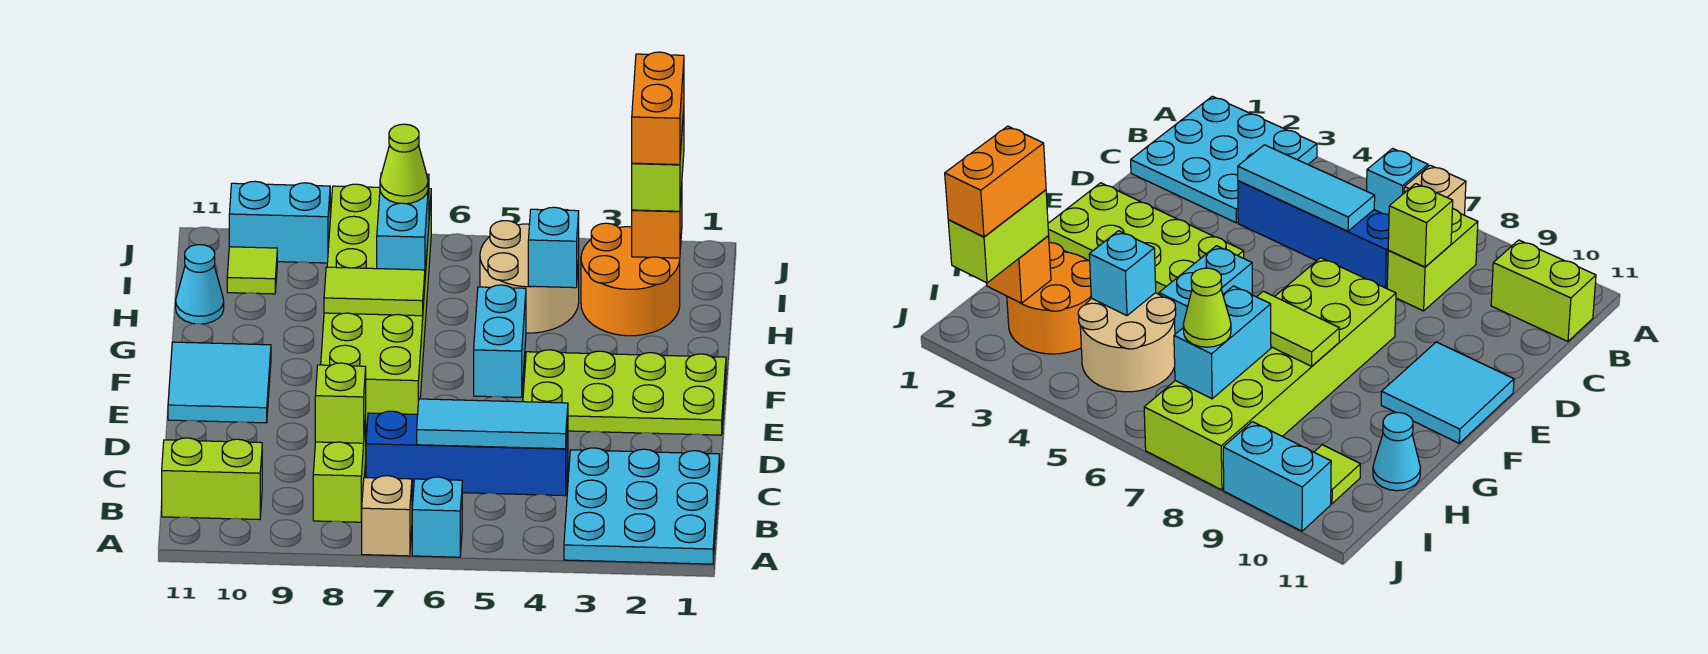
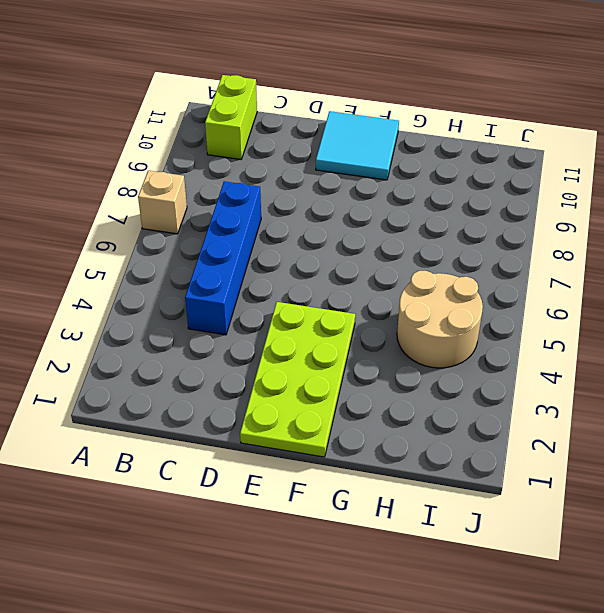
none -> cyan plate A1:C3 level 1
none -> cyan brick A6 level 1
none -> lime brick B8:C8 level 1

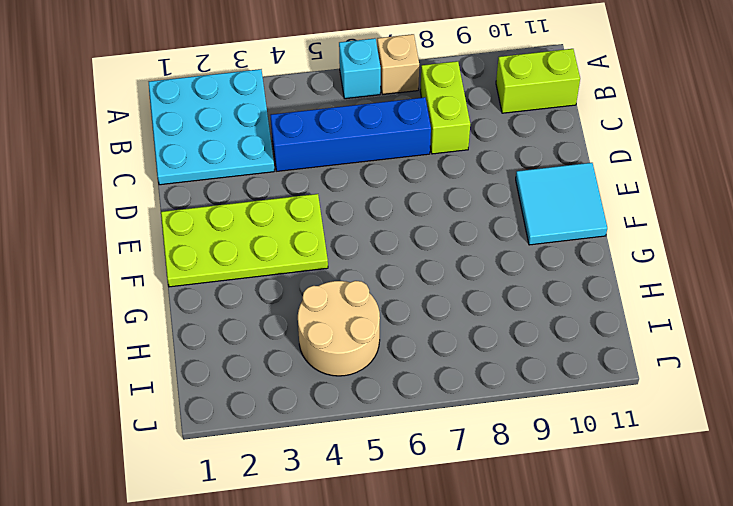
none -> lime brick E7:J8 level 1
none -> cyan brick F5:G5 level 1
none -> orange round brick H2:I3 level 1

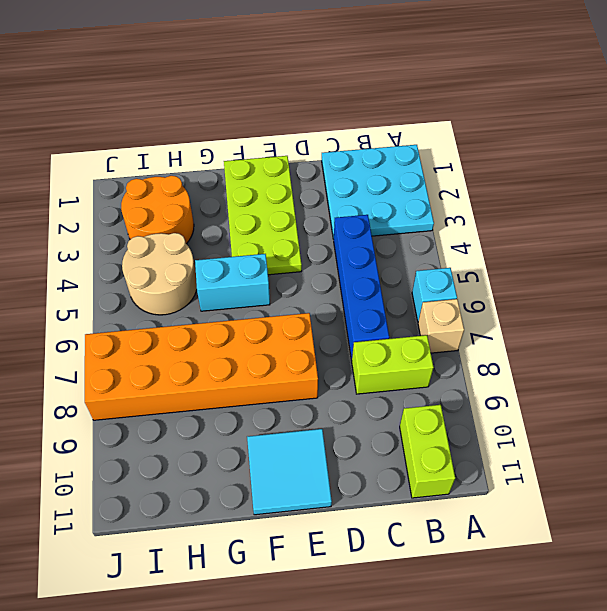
orange brick E7:J8 level 1 -> lime brick E7:J8 level 1
none -> cyan cone H11 level 1
none -> lime tile I10 level 1
none -> cyan brick J9:J10 level 1

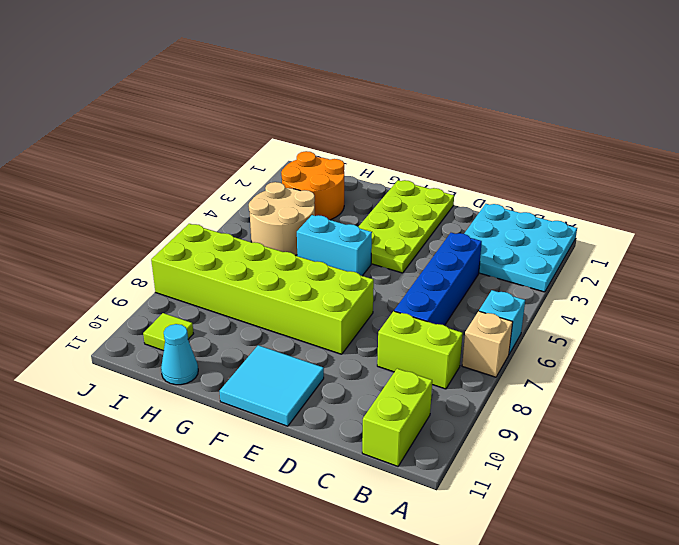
none -> cyan brick J9:J10 level 1
none -> cyan tile C4:C6 level 2
none -> lime brick C8 level 2

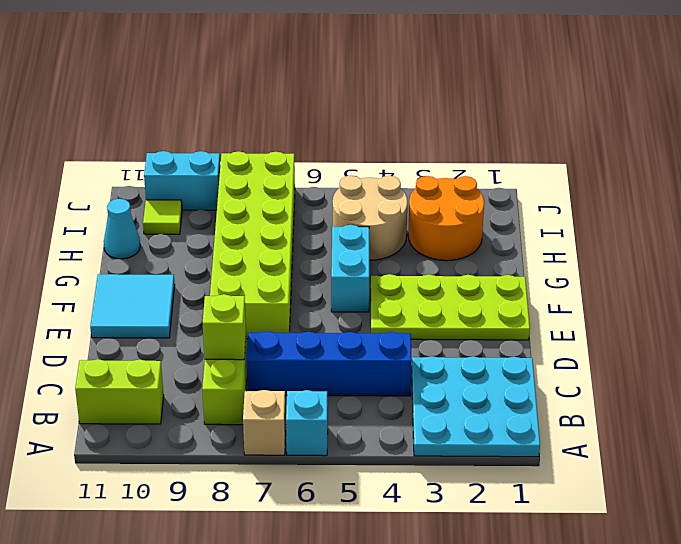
none -> cyan tile C4:C6 level 2
none -> lime tile G7:G8 level 2
none -> cyan brick H4 level 2

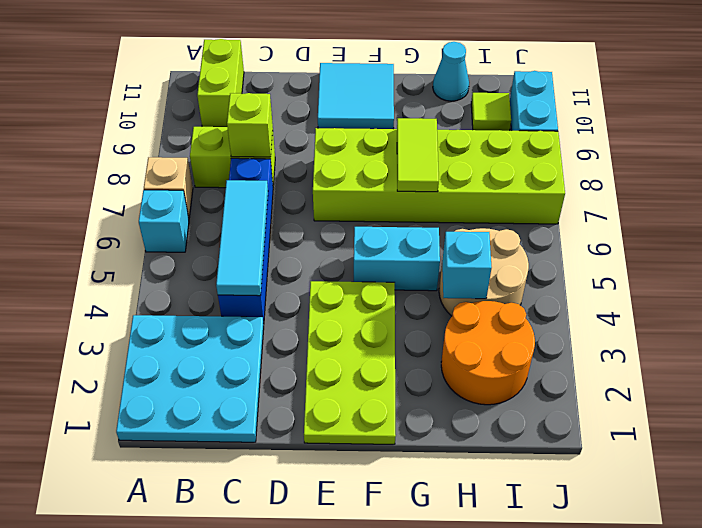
none -> cyan brick H7:I7 level 2
none -> orange brick I2 level 2
none -> lime brick I2:J2 level 3

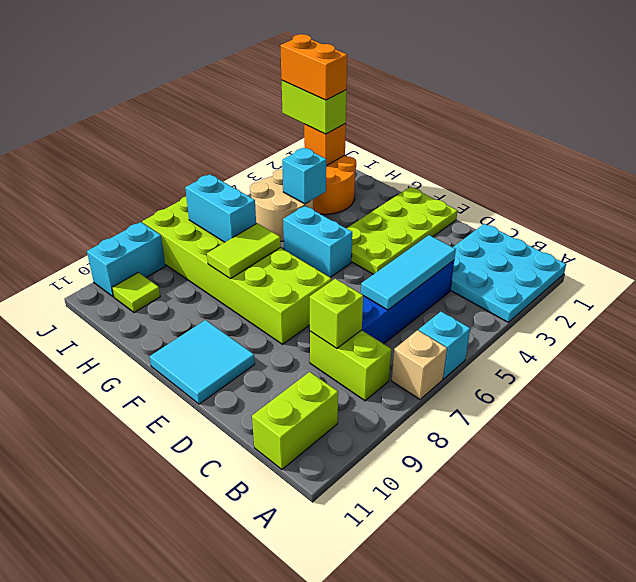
none -> cyan cone H11 level 1
none -> lime cone I7 level 3

